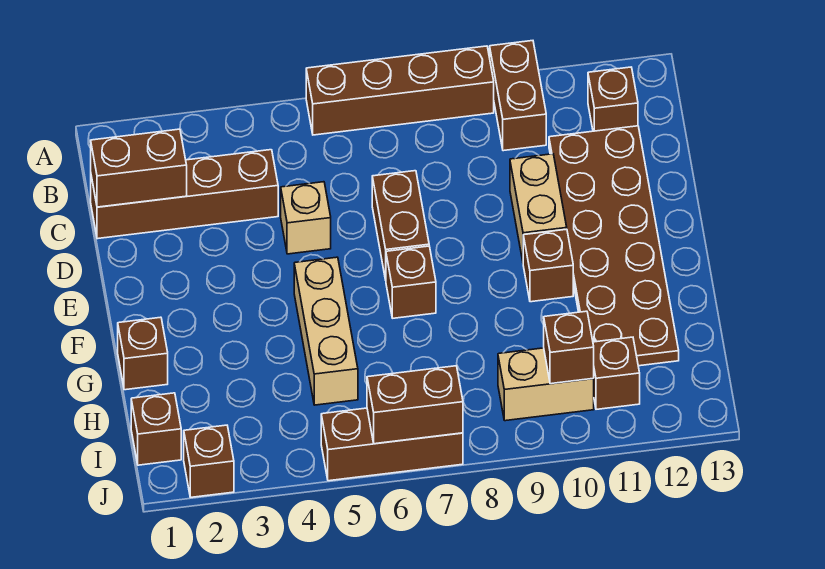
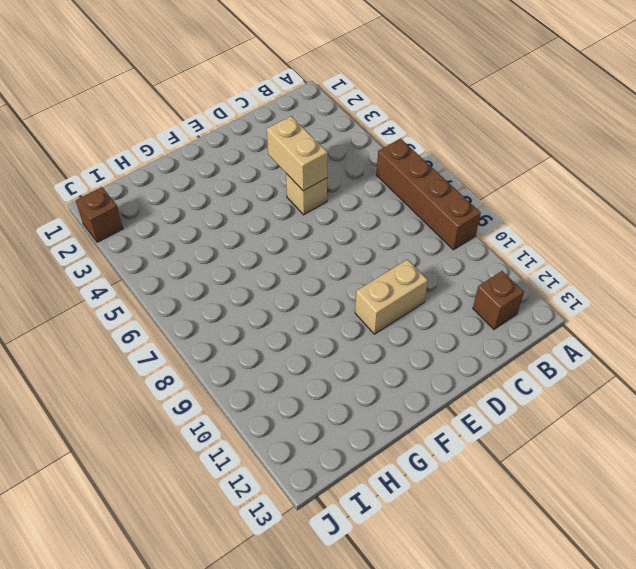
tan brick D4:D5 level 2 -> tan brick I9:I10 level 1
none -> brown brick A10:B10 level 1
none -> brown brick C1:C4 level 1
none -> brown plate C11:H12 level 1

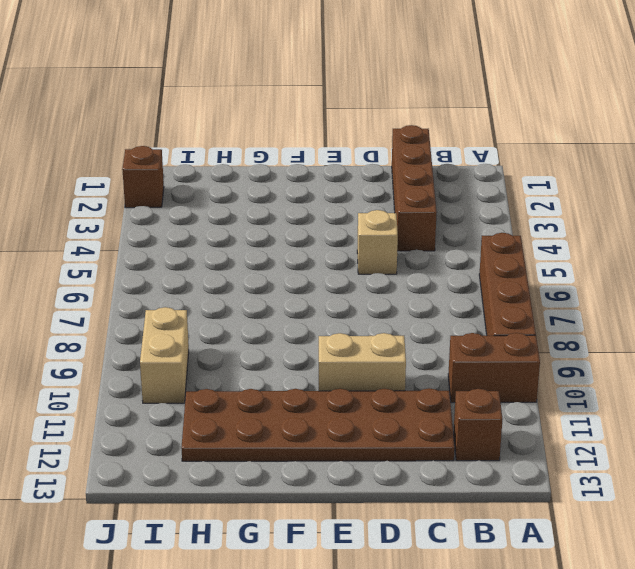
none -> brown brick D7:E7 level 1
none -> tan brick F5:H5 level 1
none -> brown brick F7 level 1

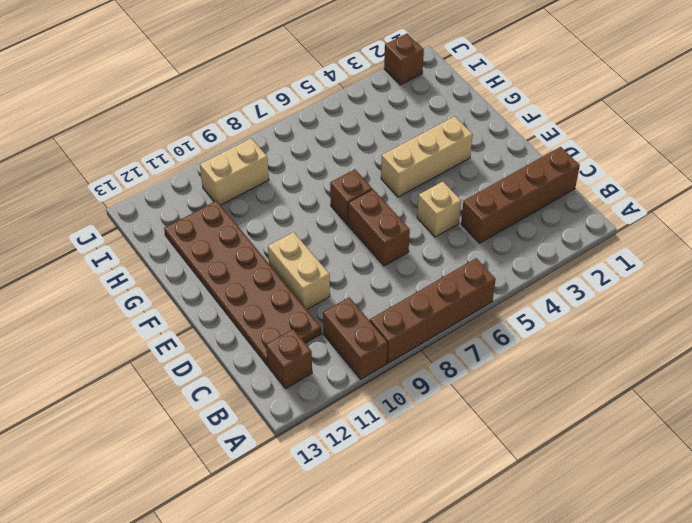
tan brick F3:F5 level 1 -> tan brick F5:H5 level 1
none -> brown brick F10 level 1
none -> brown brick G1 level 1
none -> brown brick I1 level 1

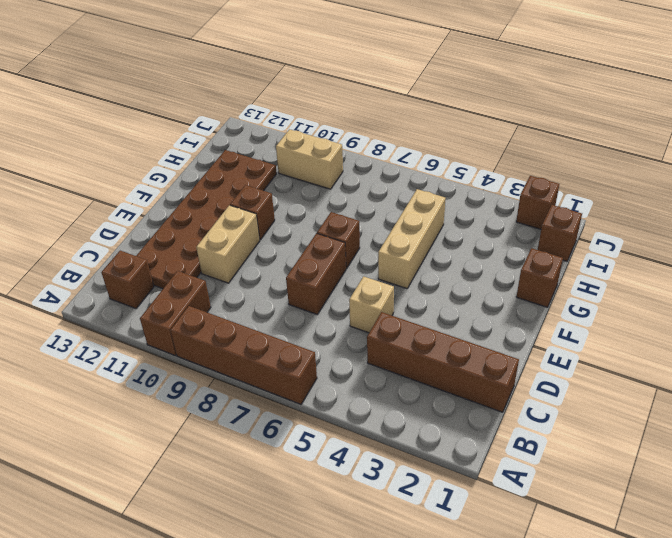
none -> brown brick I11 level 1
none -> brown brick J5:J7 level 1
none -> brown brick C1:C2 level 2

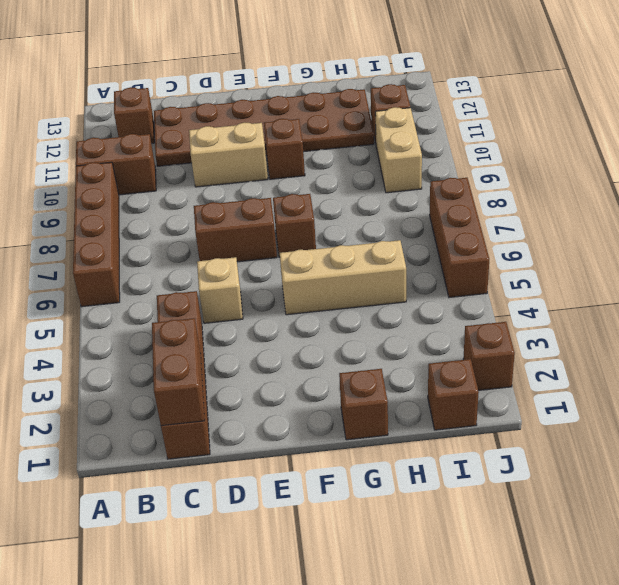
none -> brown brick I10 level 2
none -> brown brick J6:J7 level 2

